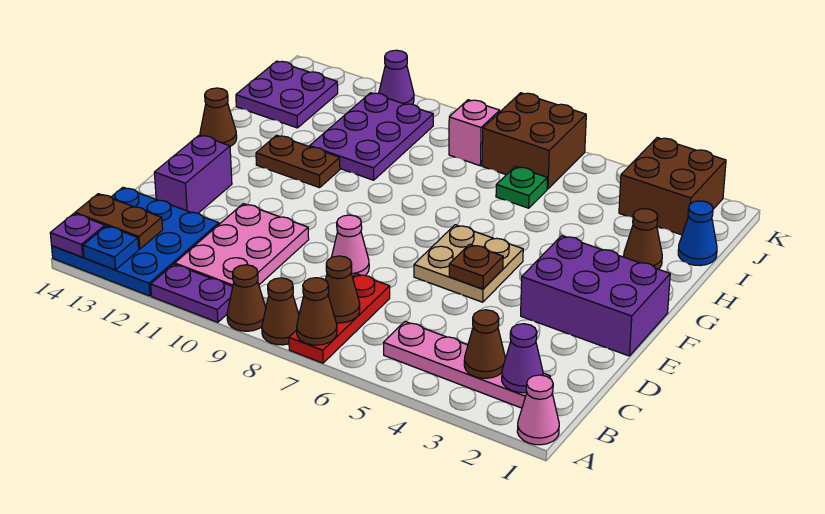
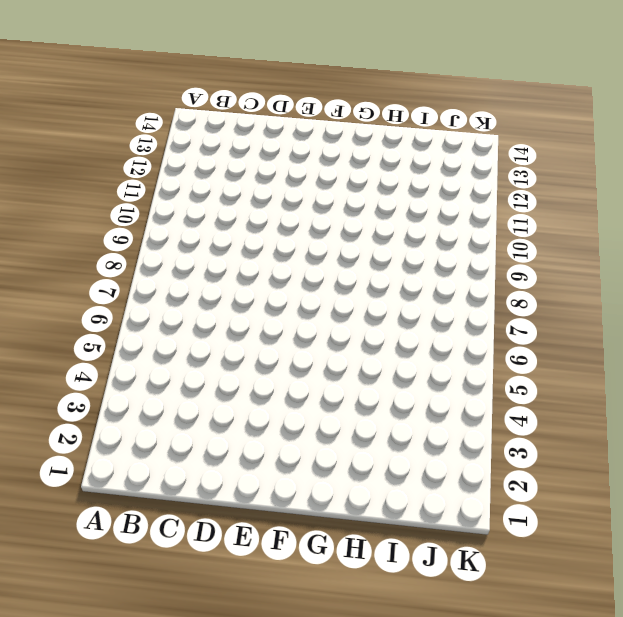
none -> pink cone A1 level 1
none -> red plate A7:C7 level 1
none -> brown cone A8 level 1
none -> brown cone A9 level 1

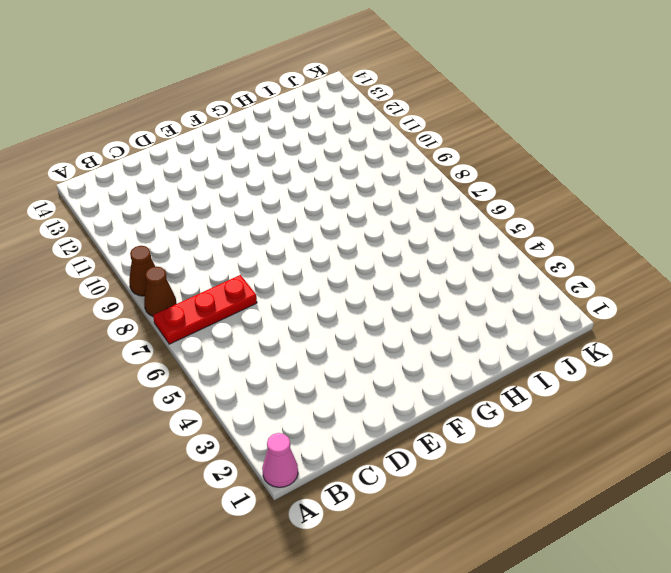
none -> purple plate A10:A11 level 1
none -> blue plate A12:C14 level 1
none -> pink plate B2:B5 level 1
none -> pink plate B10:D11 level 1

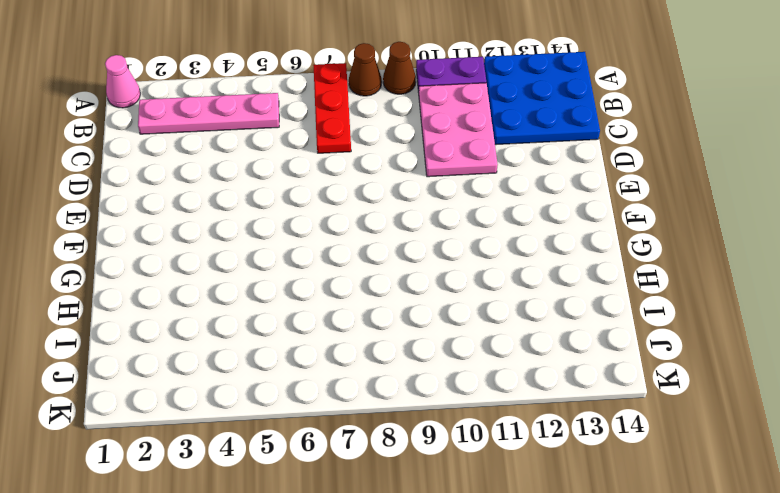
none -> pink cone D8 level 1
none -> purple brick D13:E13 level 1
none -> purple brick E1:F3 level 1
none -> tan plate E5:F6 level 1

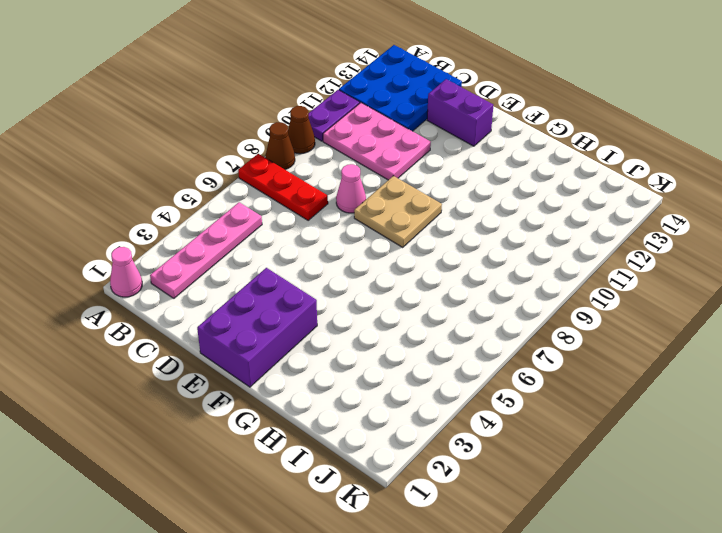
tan plate E8:F9 level 1 -> tan plate E5:F6 level 1
none -> brown plate G11:G12 level 1
none -> brown cone G14 level 1
none -> brown cone H2 level 1
none -> purple plate H10:J11 level 1

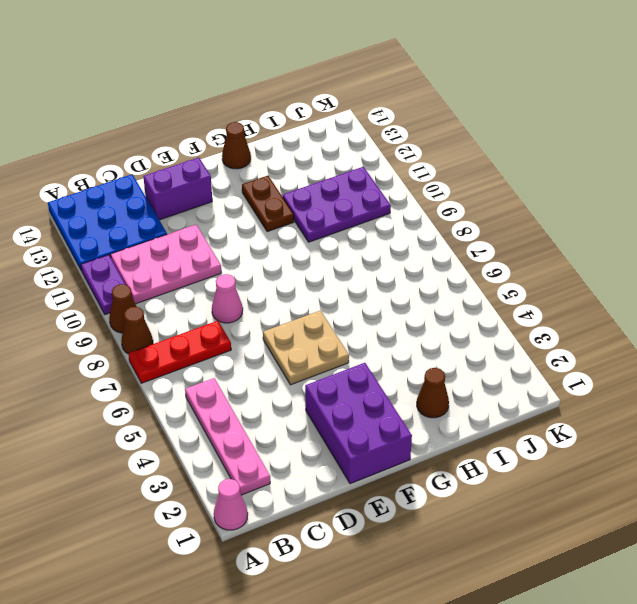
none -> blue cone I1 level 1
none -> green plate I6 level 1
none -> purple plate I13:J14 level 1
none -> brown brick J2:K3 level 1

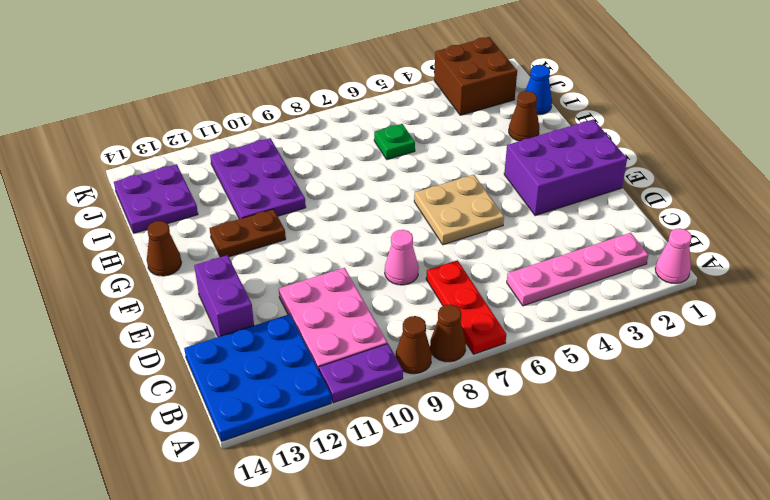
none -> brown brick J6:K7 level 1
none -> pink brick J8 level 1
none -> purple cone K11 level 1
none -> brown cone A7 level 2

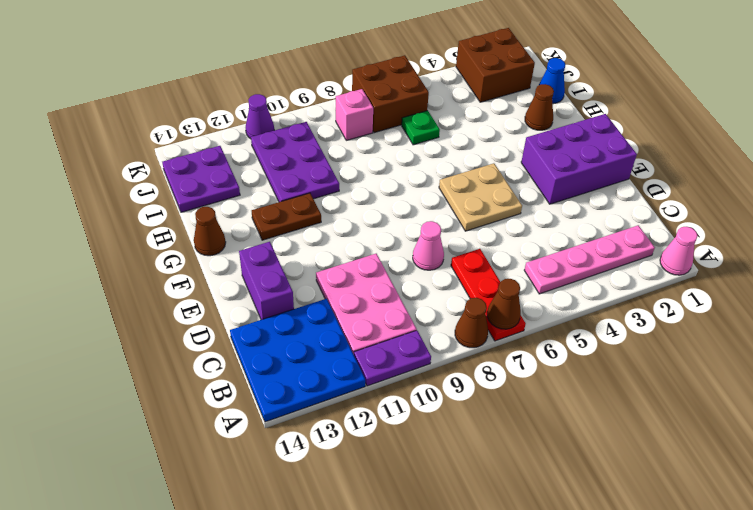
none -> brown cone A9 level 1
none -> blue plate A13 level 2
none -> purple plate A14 level 2
none -> purple cone B2 level 2

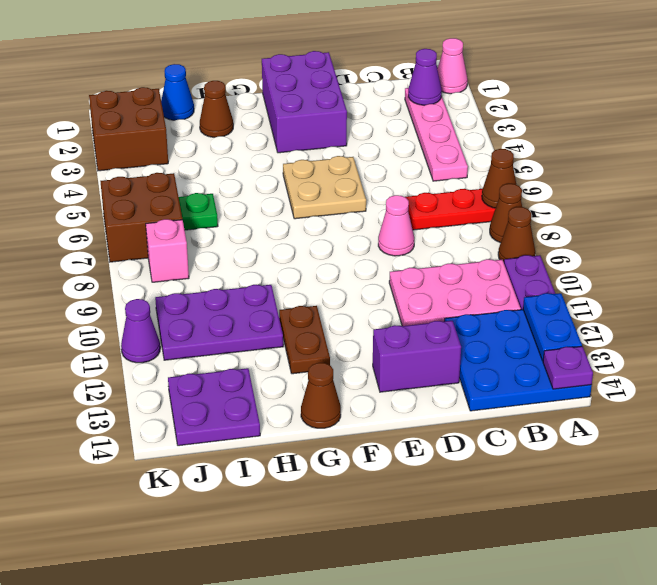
blue plate A12:A13 level 2 -> blue plate A13 level 2
none -> brown cone B3 level 2
none -> brown cone B7 level 2
none -> brown plate B13:B14 level 2
none -> brown plate E5 level 2

